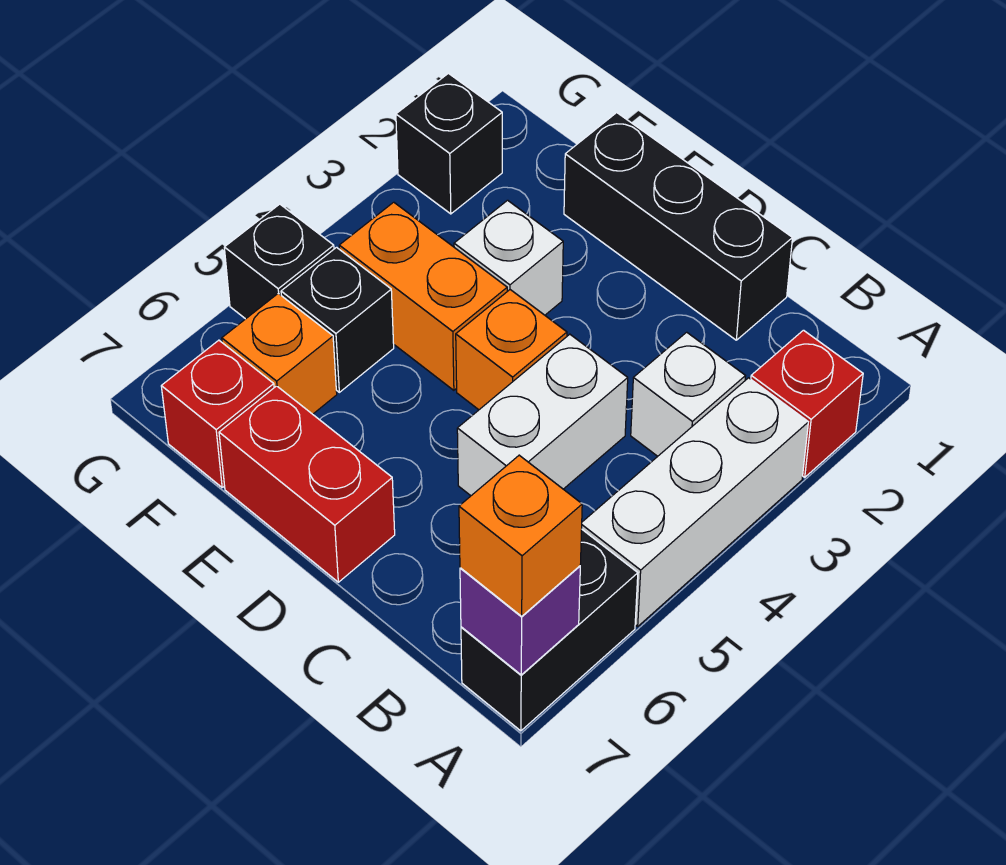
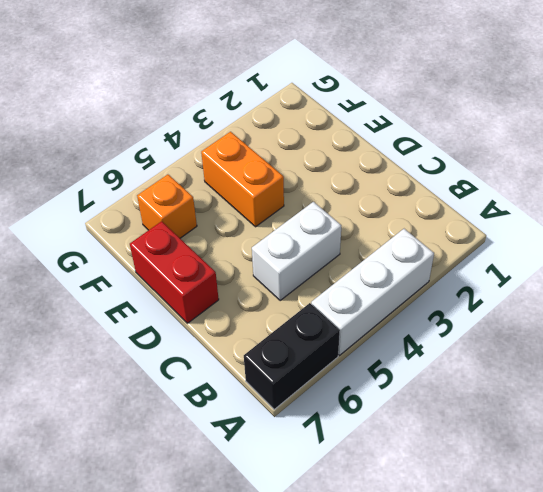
none -> red brick A2 level 1
none -> white brick B3 level 1
none -> black brick C1:E1 level 1

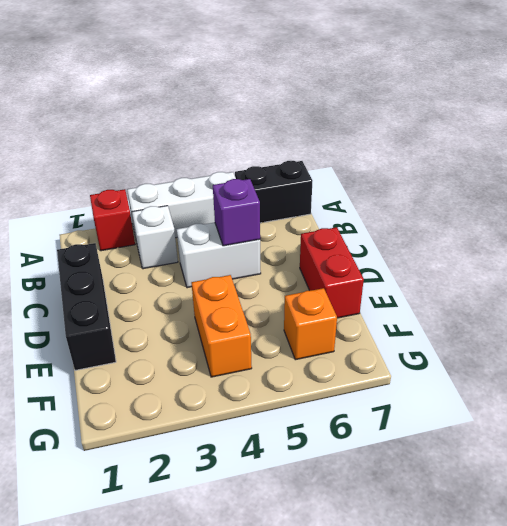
purple brick C5 level 2 -> purple brick A7 level 2
none -> orange brick D4 level 1
none -> white brick E3 level 1
none -> black brick F5 level 1

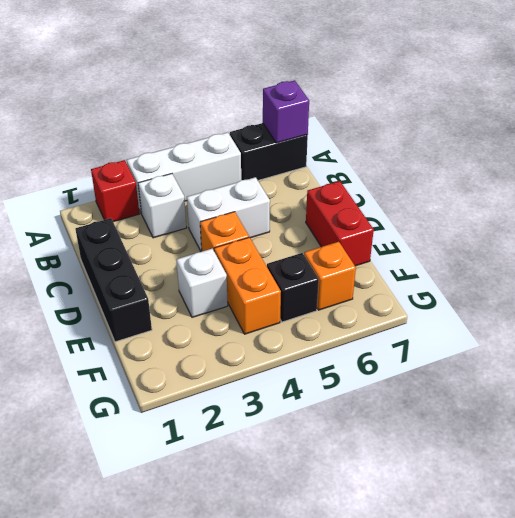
none -> red brick F7 level 1
none -> black brick G2 level 1
none -> black brick G5 level 1

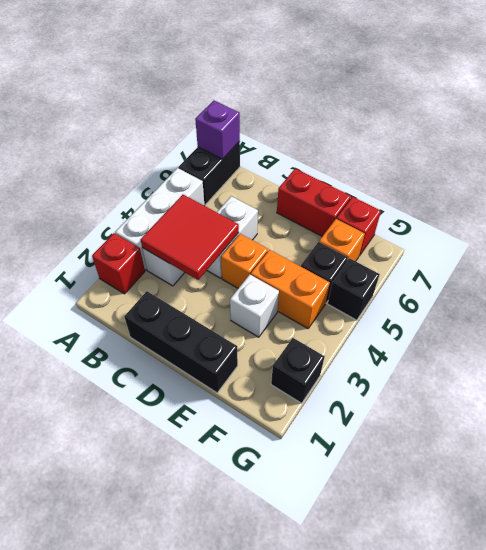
red tile B3:C4 level 2 -> none
none -> orange brick A7 level 3

